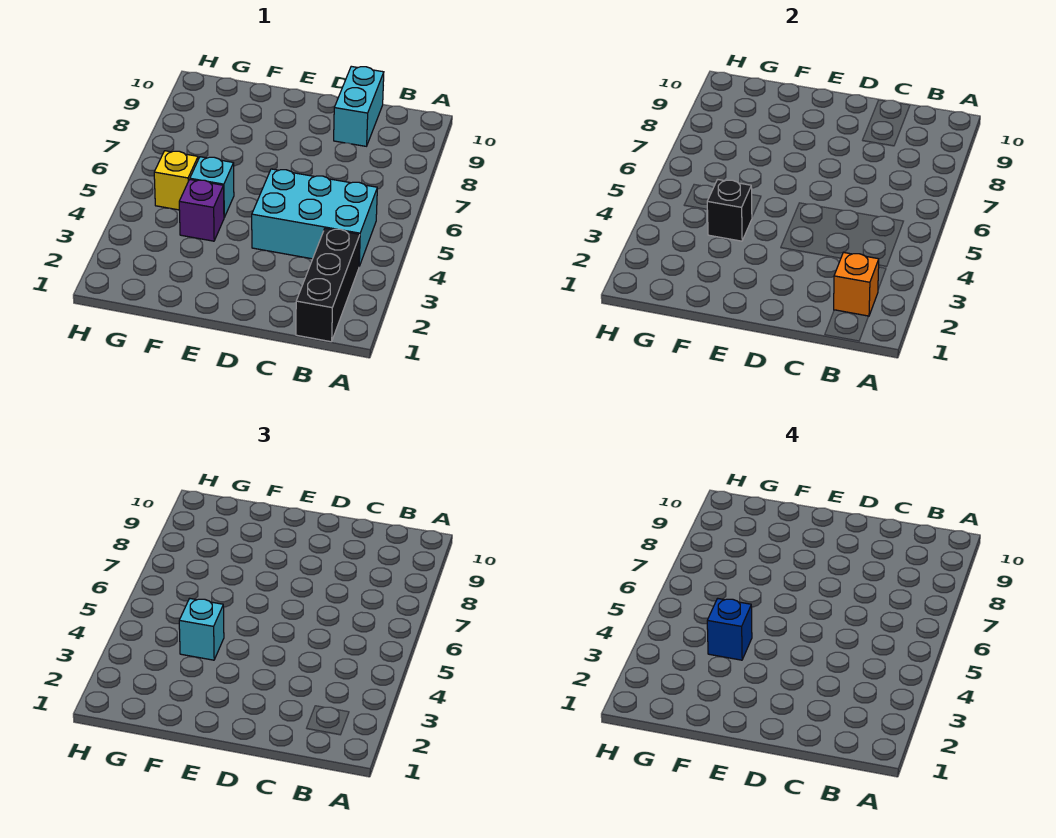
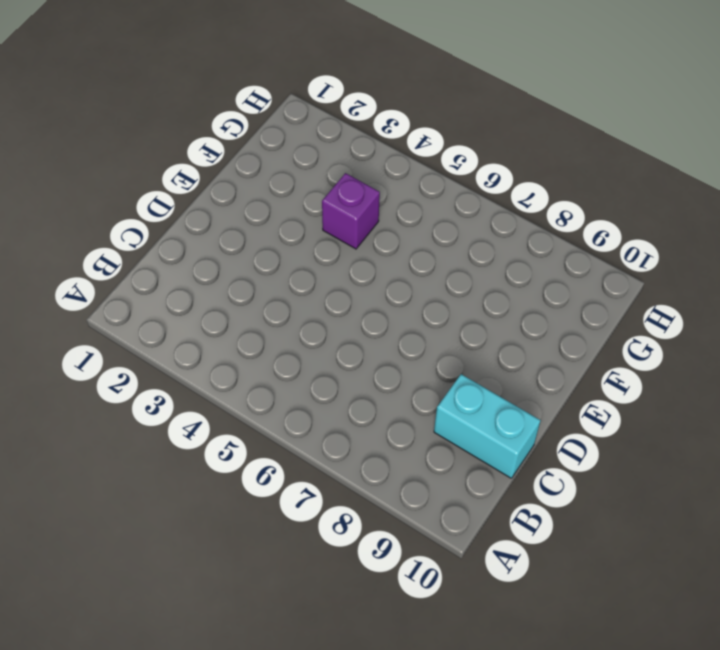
none -> black brick B1:B3 level 1
none -> cyan brick B4:D5 level 1

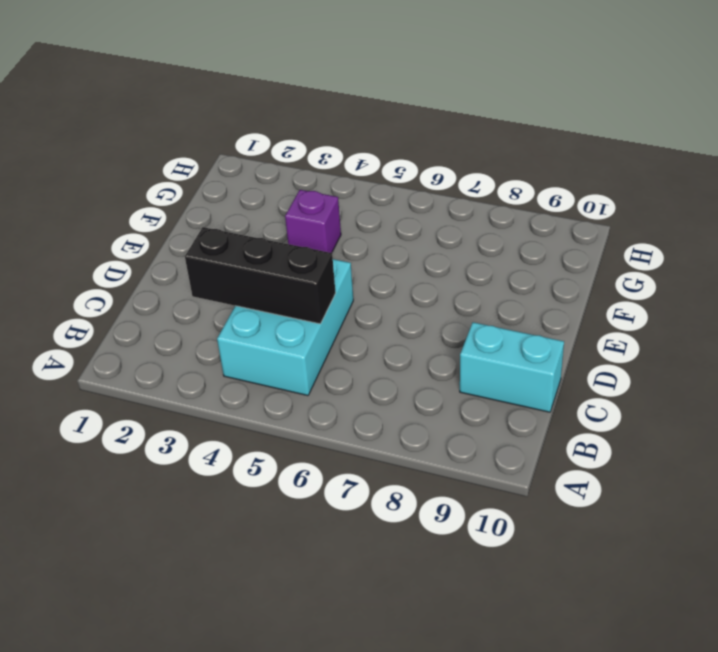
black brick C3:C5 level 2 -> black brick B1:B3 level 1
none -> cyan brick F5 level 1
none -> yellow brick G5 level 1

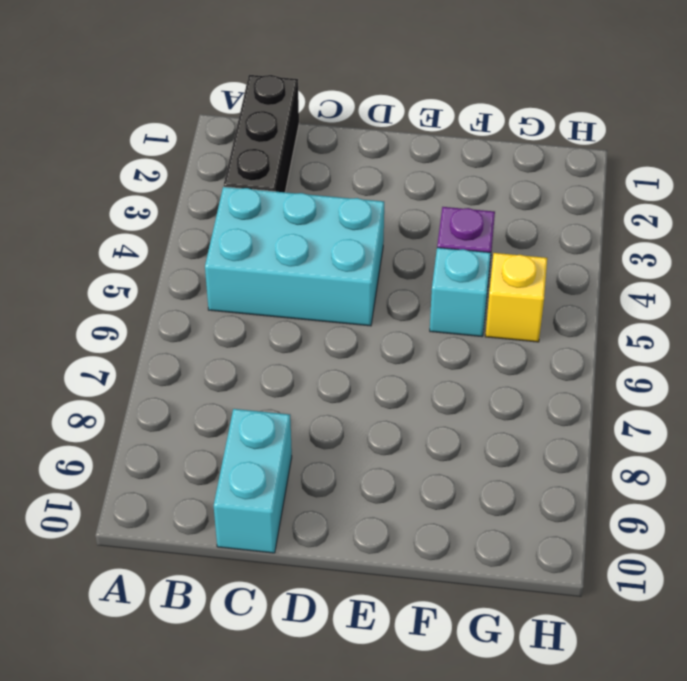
none -> orange brick B2 level 2
none -> black brick F4 level 2

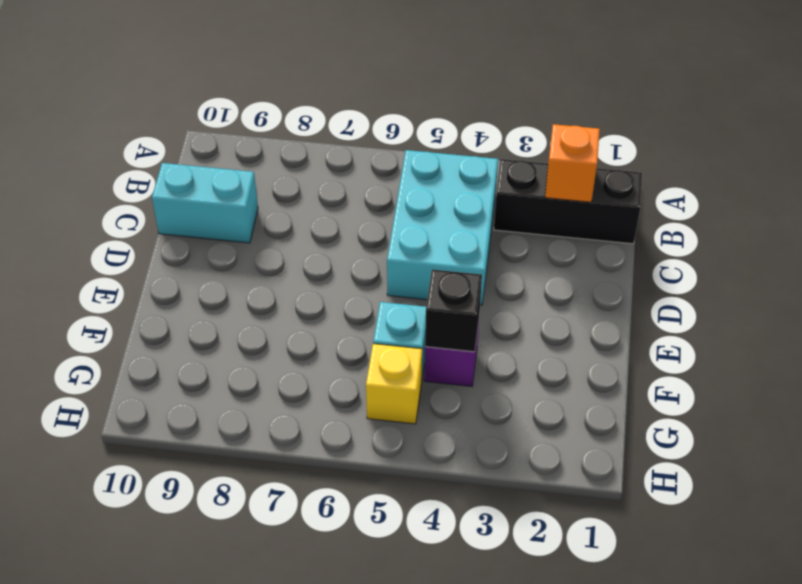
none -> cyan brick F4 level 3
none -> blue brick F4 level 4

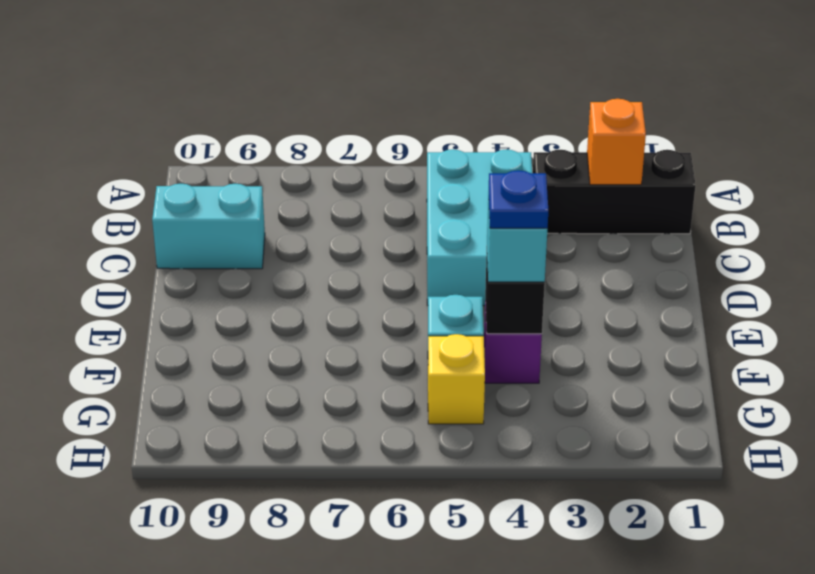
blue plate F4 level 4 -> blue brick F4 level 4

